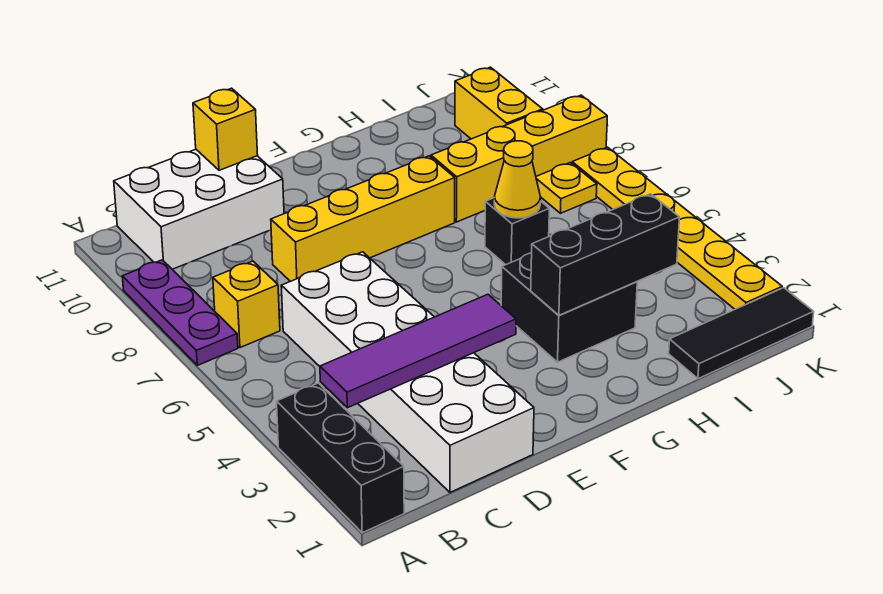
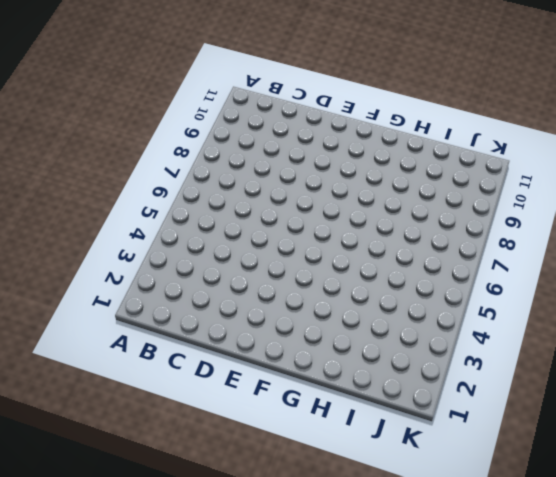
none -> black brick A1:A3 level 1
none -> purple plate A7:A9 level 1
none -> yellow brick B7 level 1

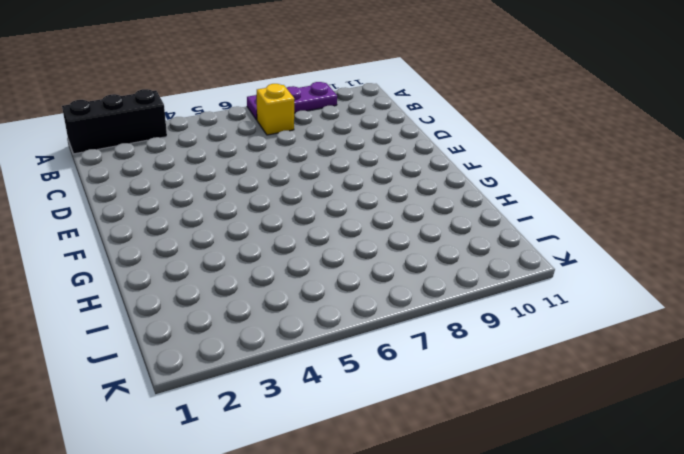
none -> white brick B10:D11 level 1
none -> white brick C1:D6 level 1
none -> yellow brick D8:G8 level 1

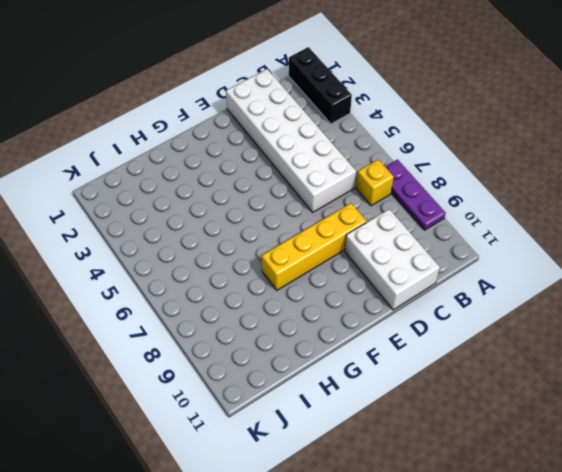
white brick C9:D11 level 1 -> white brick B10:D11 level 1
none -> black brick G3:H4 level 1
none -> black brick H6 level 1
none -> yellow brick H8:K8 level 1

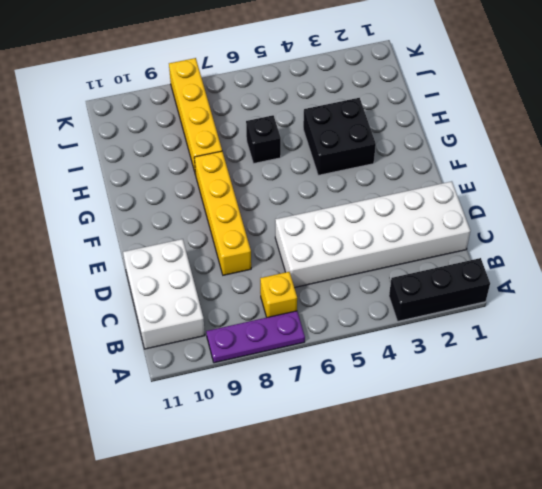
none -> black tile I1:K1 level 1
none -> yellow plate J7 level 1
none -> yellow brick J9:J10 level 1

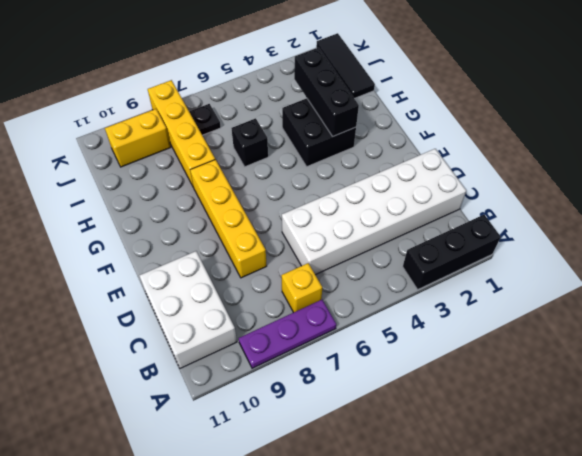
black plate J7 level 1 -> yellow plate J7 level 1
none -> yellow plate K2:K7 level 1
none -> purple tile B3:E3 level 2
none -> yellow brick D11 level 2

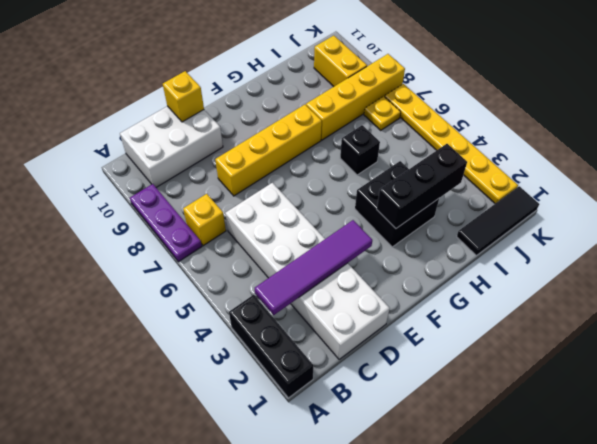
none -> yellow cone H6 level 2

